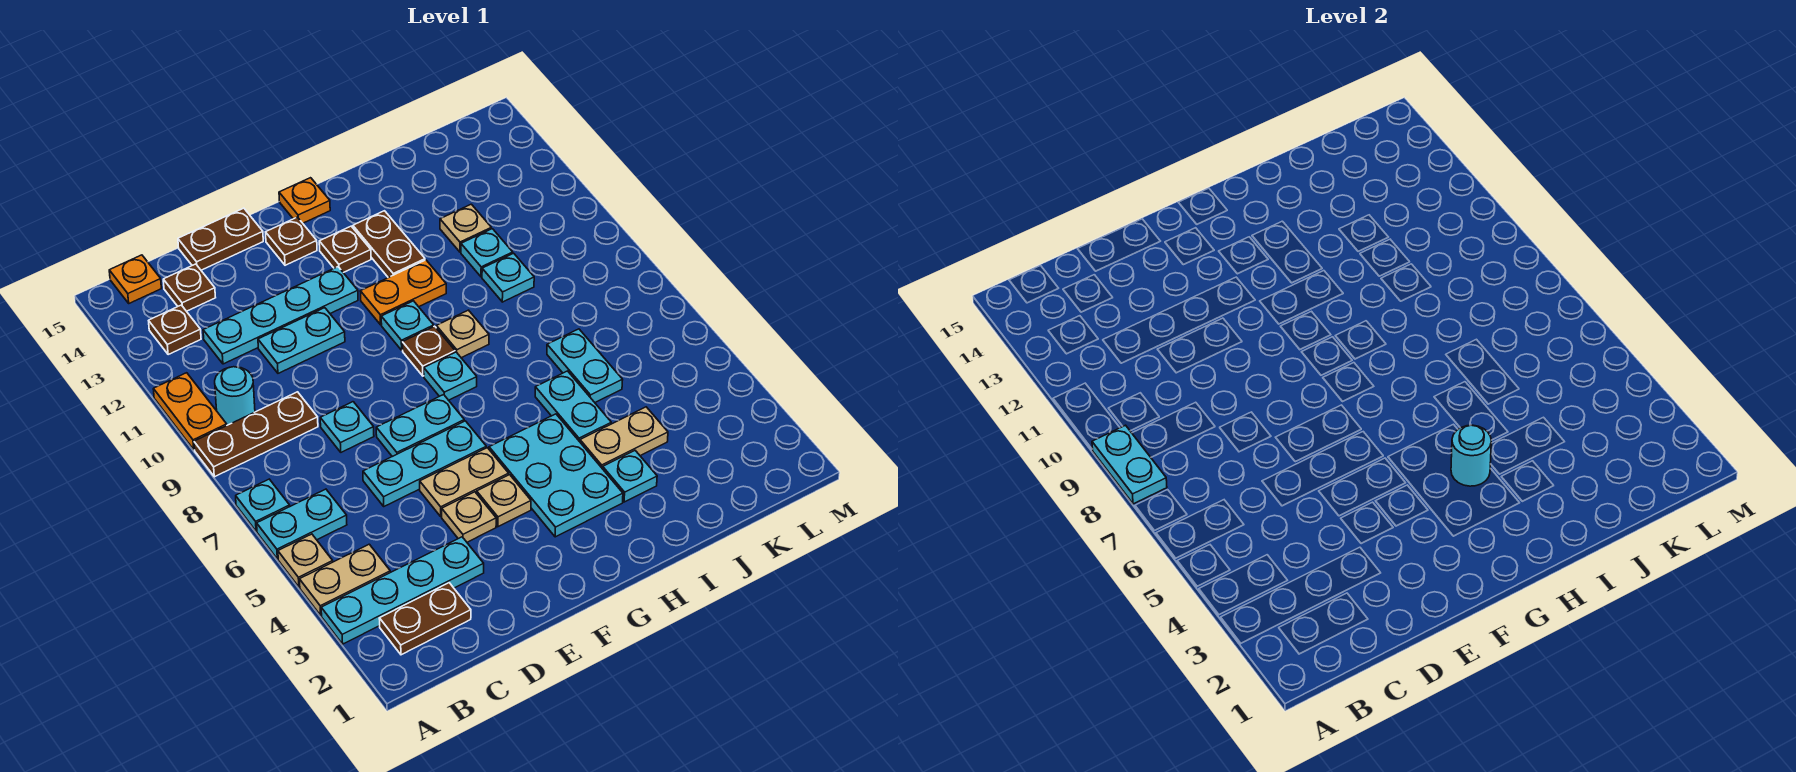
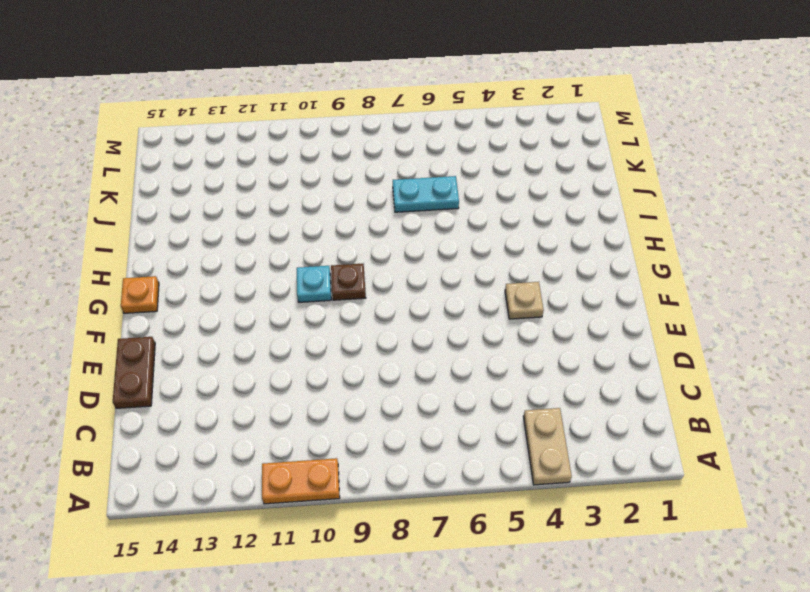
none -> cyan plate A3:D3 level 1
none -> tan plate A5 level 1
none -> cyan plate A6:B6 level 1
none -> cyan plate A7 level 1

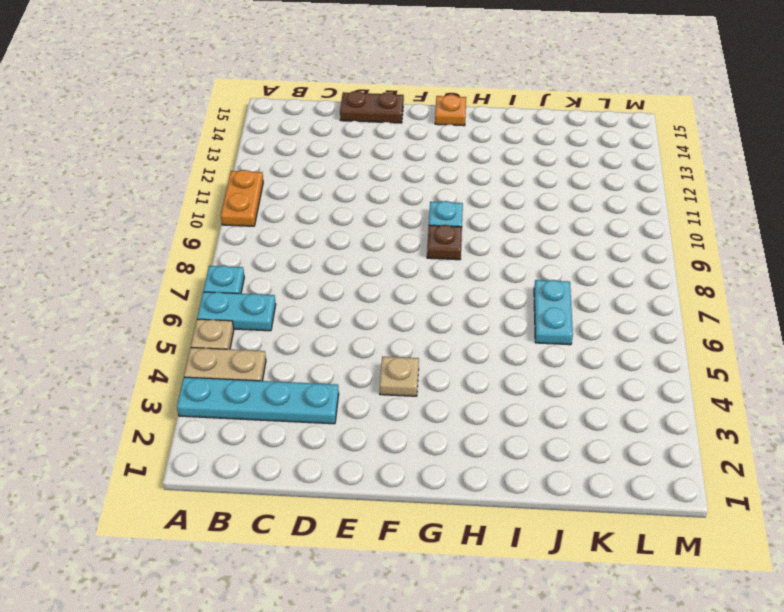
none -> brown plate A9:C9 level 1
none -> brown plate B2:C2 level 1
none -> cyan round brick B10 level 1
none -> brown plate B13 level 1

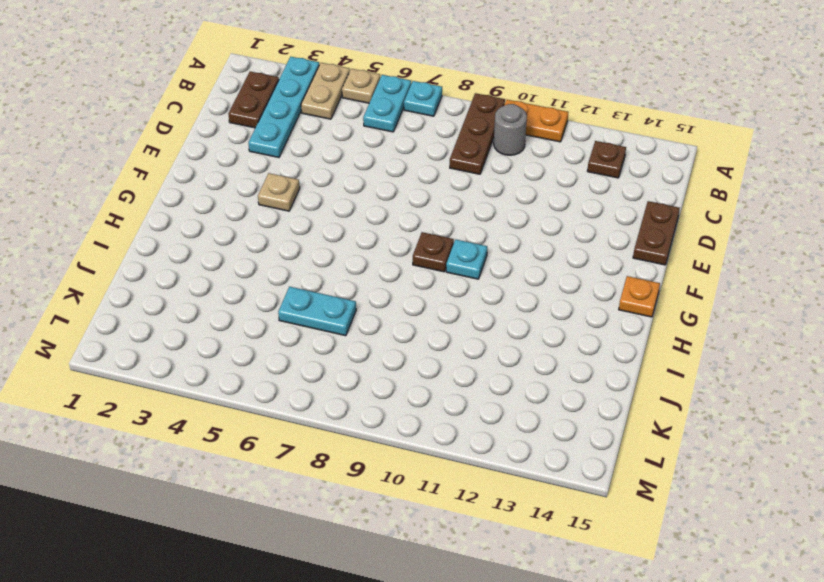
grey round brick B10 level 1 -> cyan round brick B10 level 1
none -> orange plate B15 level 1
none -> cyan plate C12:F12 level 1
none -> brown plate C14 level 1
none -> cyan plate D6:F6 level 1

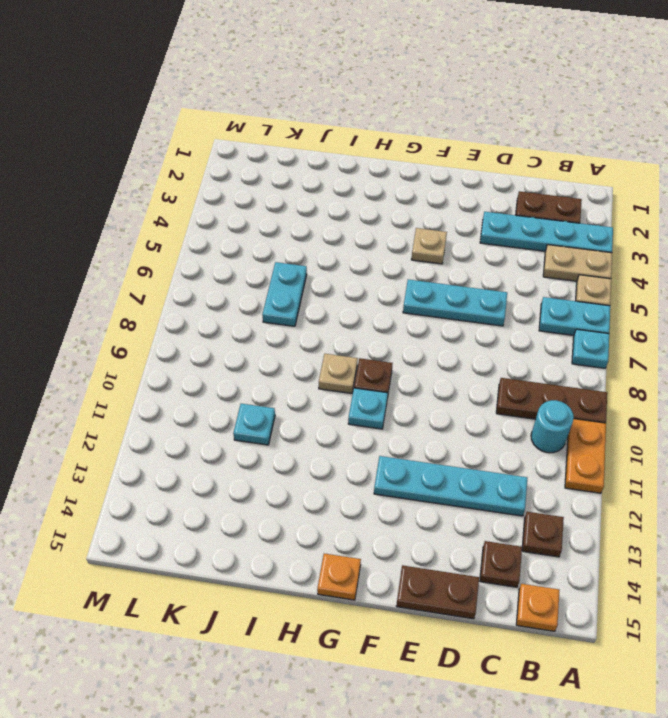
none -> cyan plate D8 level 1
none -> cyan plate D11:E11 level 1
none -> tan plate E4 level 1
none -> tan plate E5:F5 level 1

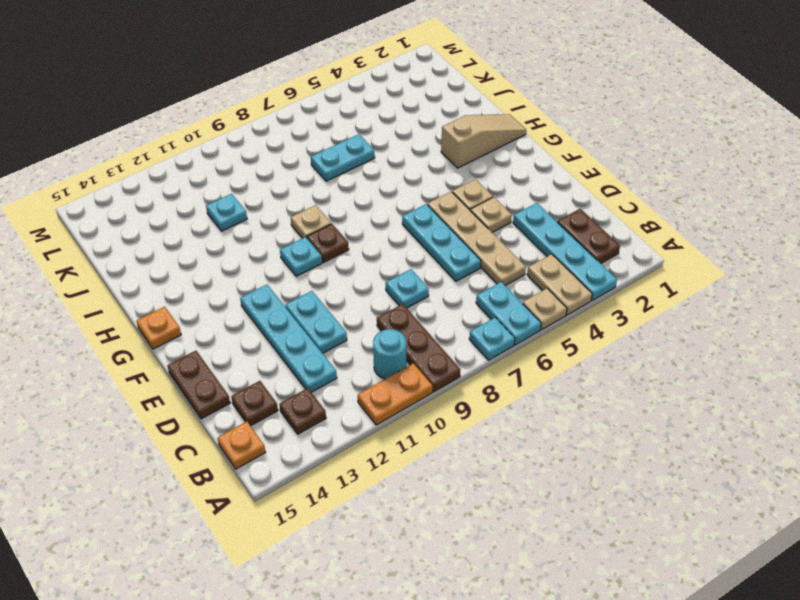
tan plate C5:F5 level 1 -> tan plate E5:F5 level 1
tan slope H1:H3 level 1 top 3 -> cyan plate G3:H5 level 1
none -> cyan plate E7:F7 level 1
none -> brown plate F14 level 1
none -> cyan plate G8 level 1
none -> orange plate G11:H11 level 1

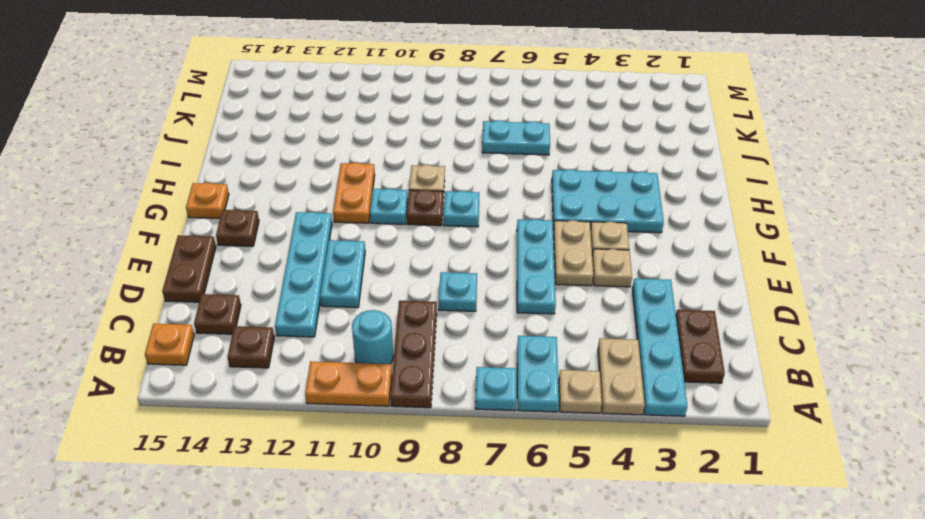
none -> cyan plate E7:F7 level 1
none -> brown plate G13 level 1
none -> brown plate H12:H13 level 1
none -> cyan plate I3 level 1

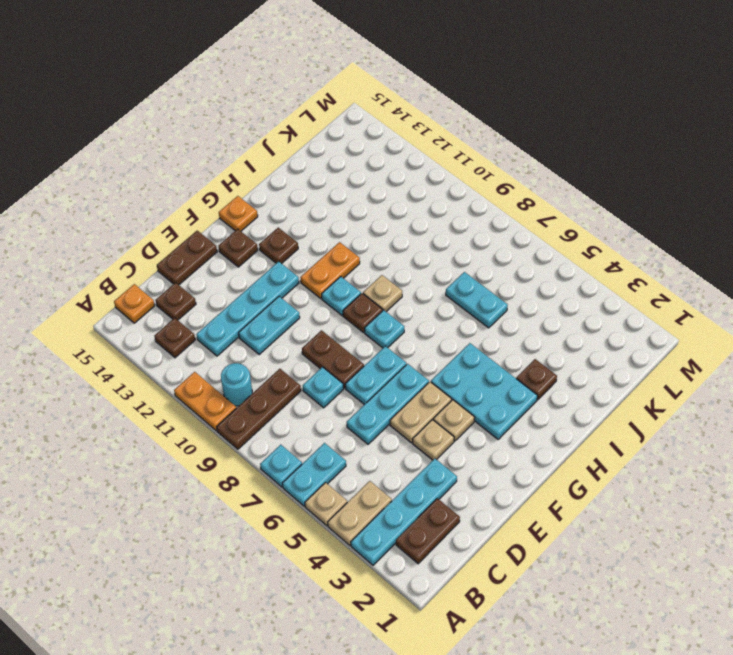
brown plate E8:E9 level 1 -> brown plate H12:H13 level 1
brown plate I3 level 1 -> cyan plate I3 level 1
none -> tan plate I4:J4 level 1
none -> cyan plate I5:I6 level 1
none -> cyan plate J10 level 1
none -> cyan plate J11 level 1

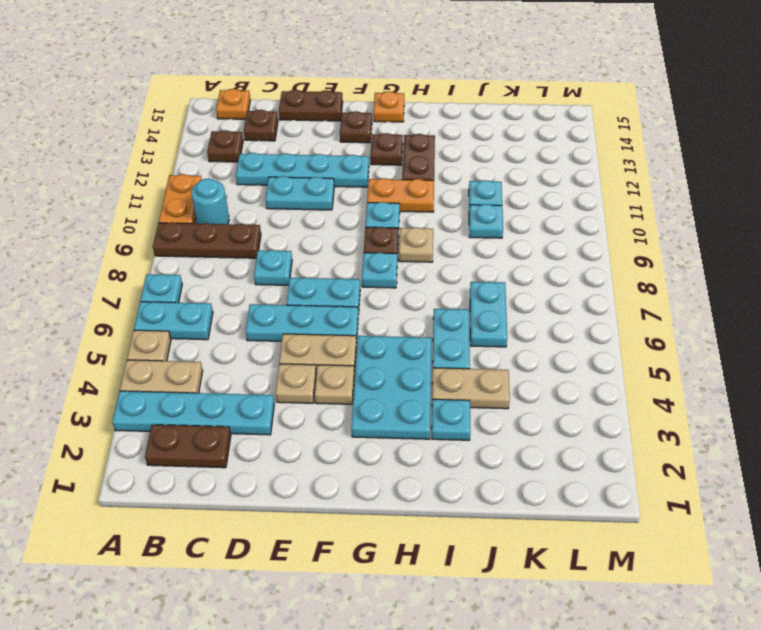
none -> tan plate J12 level 1
none -> cyan plate A8:A9 level 2
none -> cyan round brick H4 level 2

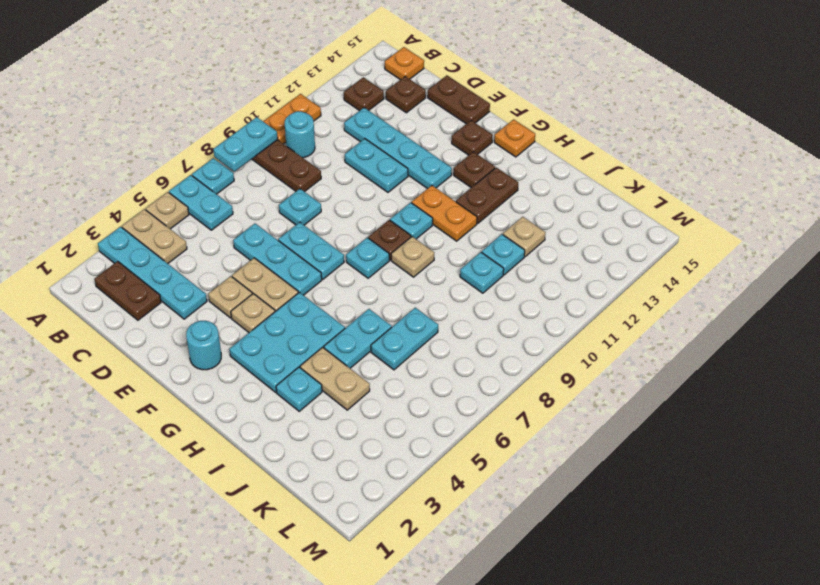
cyan round brick F2 level 1 -> cyan round brick H4 level 2

